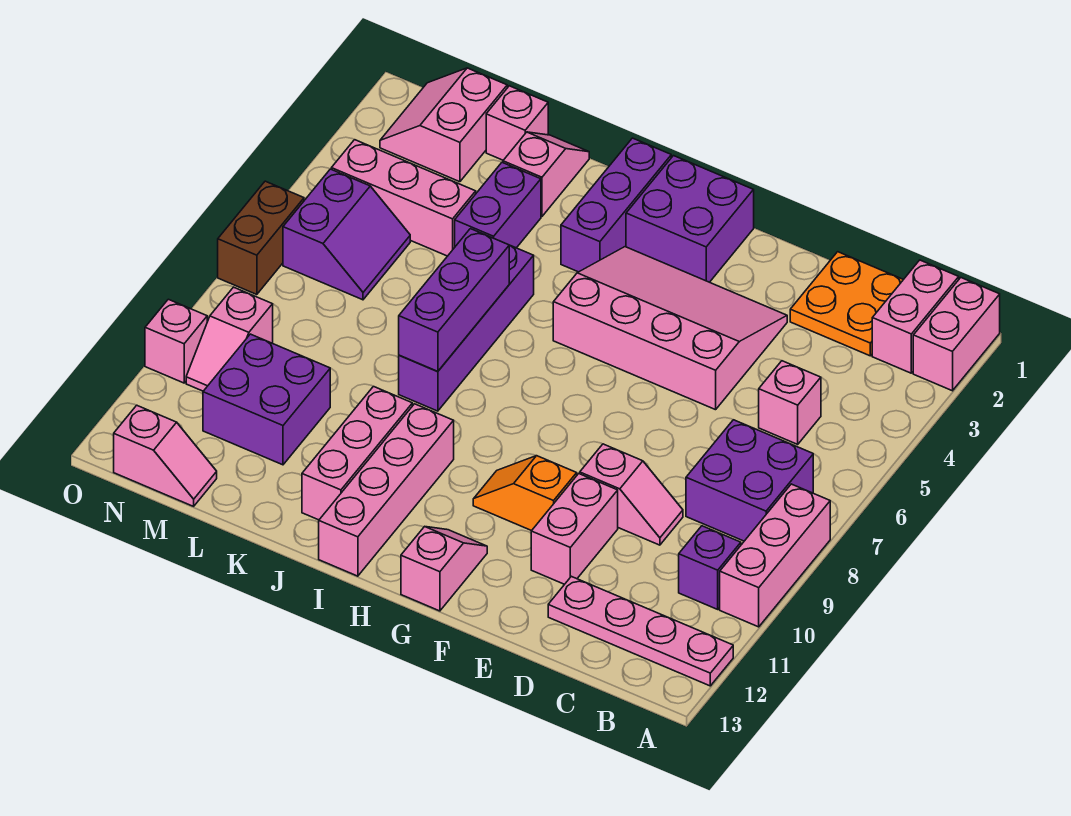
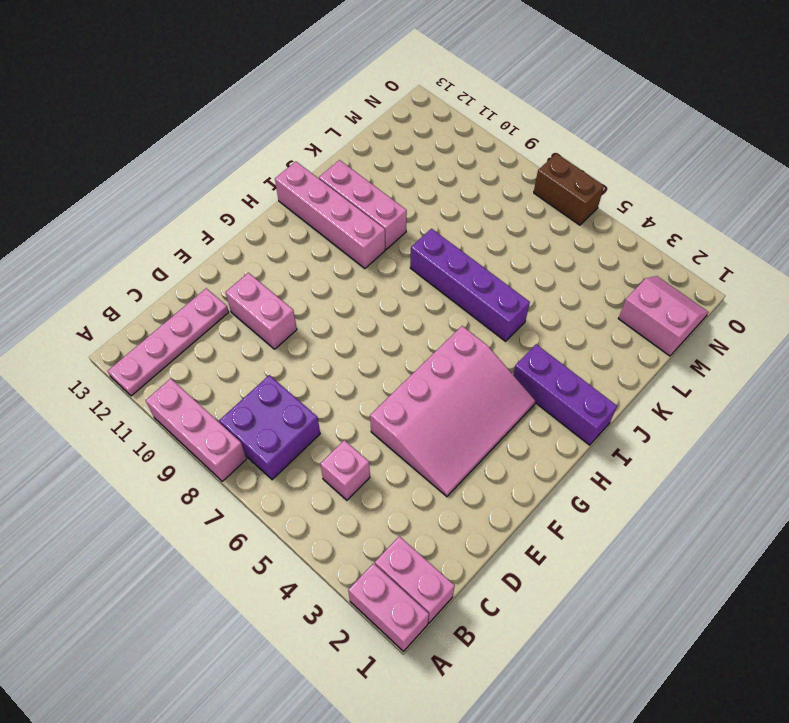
none -> purple brick B10 level 1
none -> orange plate C1:D2 level 1
none -> pink slope D9:E9 level 1 top E
none -> orange slope F10:G10 level 1 top F

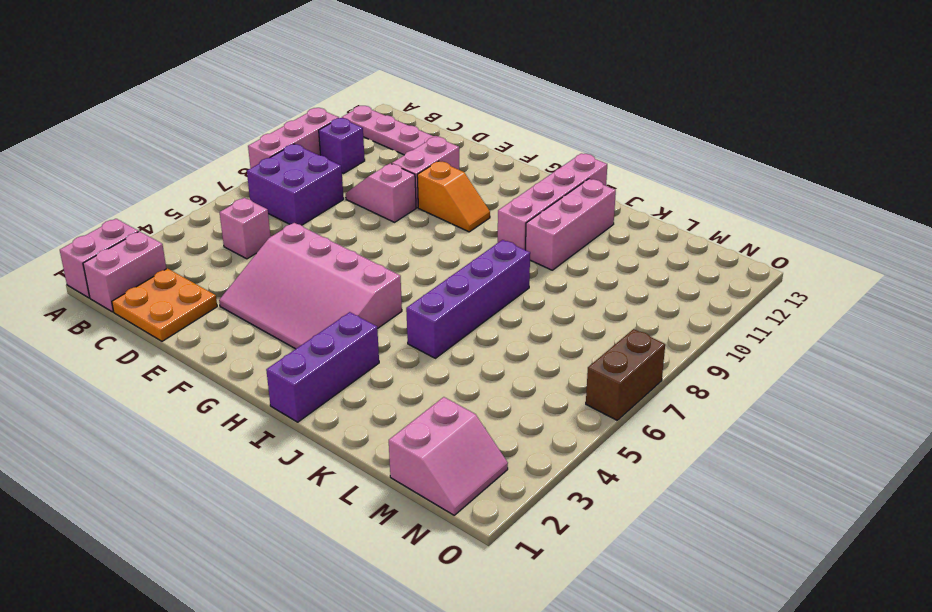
none -> purple brick G1:H2 level 1
none -> pink slope G12:G13 level 1 top 13
none -> pink slope K1:K2 level 1 top 2
none -> purple brick K3:K4 level 1

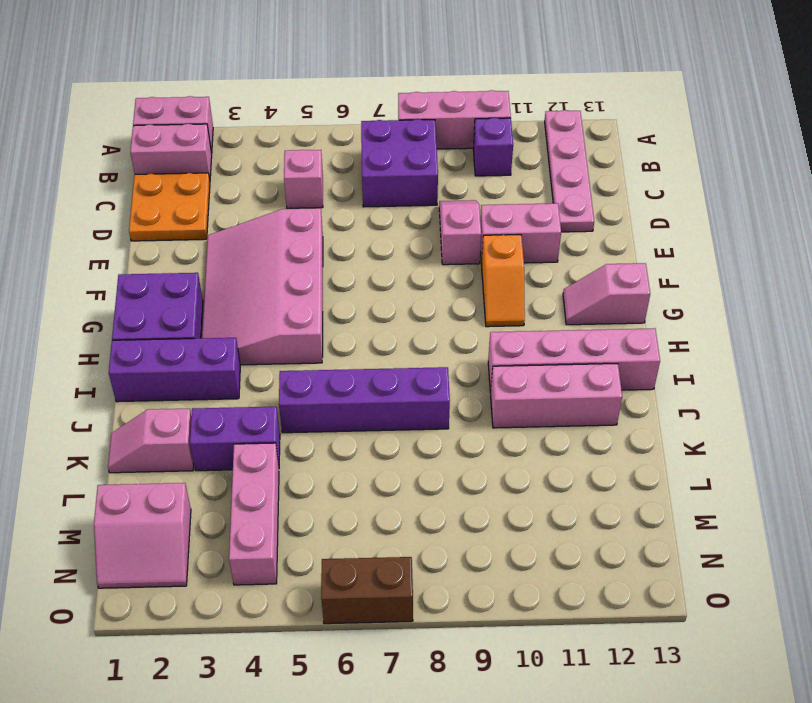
none -> pink brick L1 level 1
none -> purple brick L10:M11 level 1
none -> purple slope M5:N6 level 1 top N
none -> pink slope M13:N13 level 1 top N

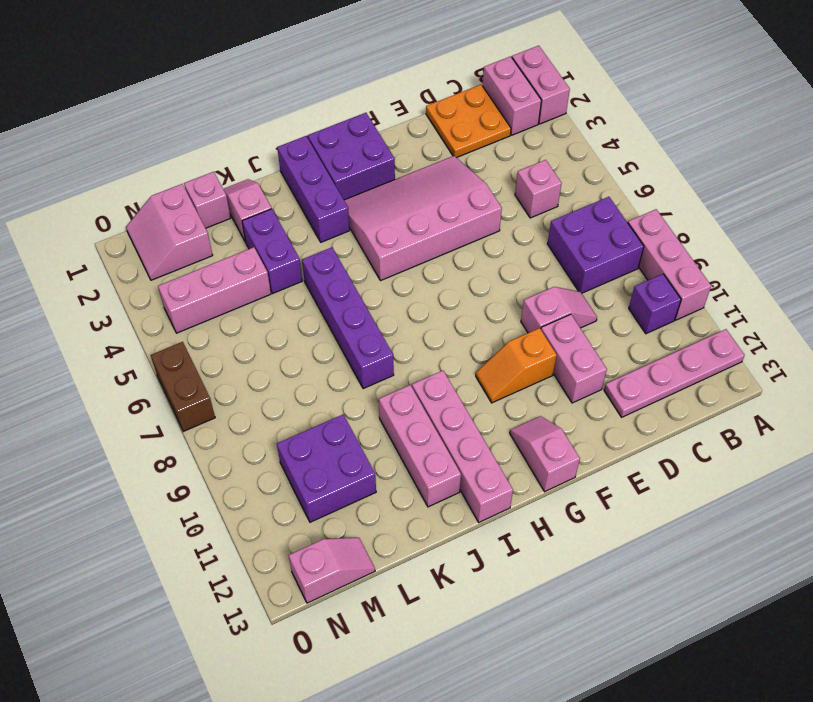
none -> purple slope M5:N6 level 1 top N
none -> pink slope N9:N10 level 1 top 9
none -> pink brick O10 level 1
none -> purple brick J6:J8 level 2

